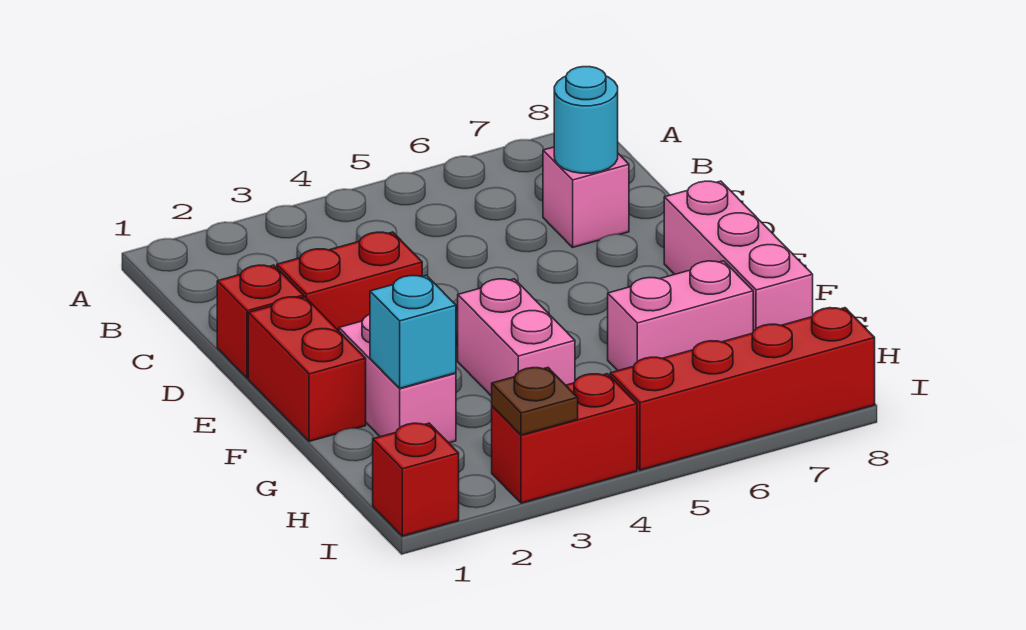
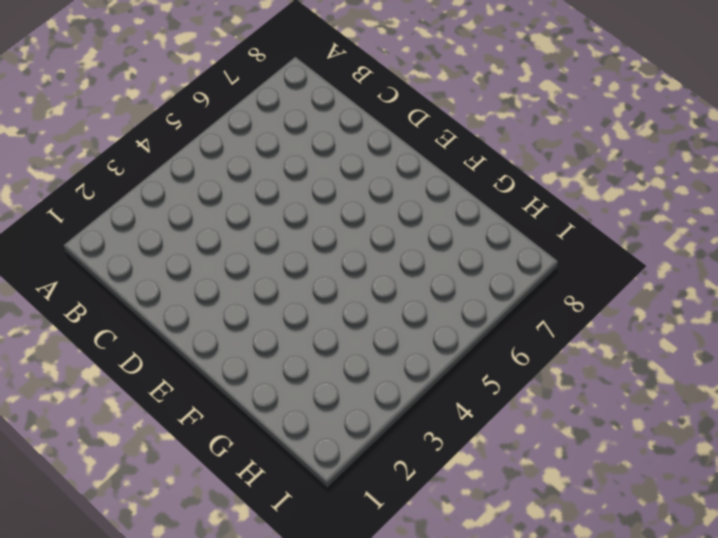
none -> pink brick C7 level 1
none -> red brick D1 level 1
none -> red brick D2:D3 level 1

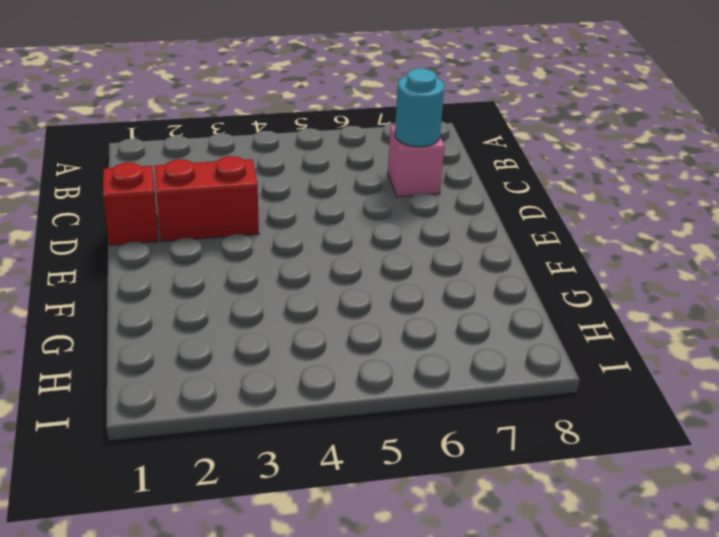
none -> red brick E1:F1 level 1
none -> pink brick E8:G8 level 1
none -> pink brick F2:G2 level 1

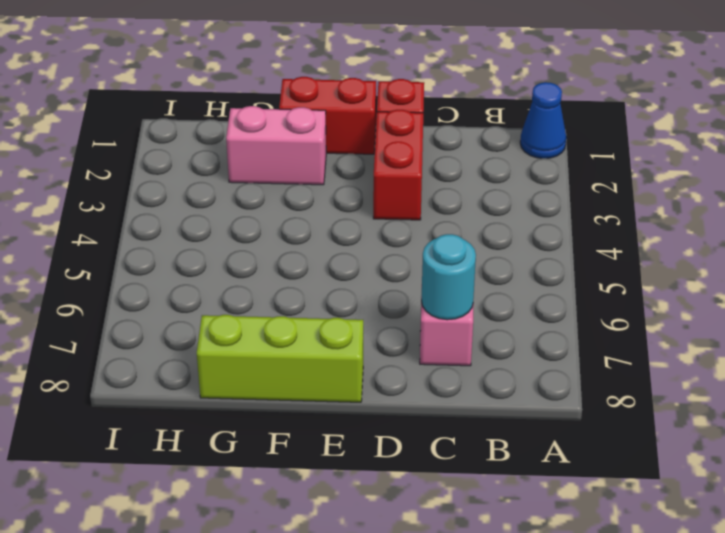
blue cone A1 level 1 -> none
lime brick E8:G8 level 1 -> pink brick E8:G8 level 1
none -> pink brick F4:G4 level 1
none -> pink brick G6:G7 level 1
none -> red brick I1 level 1

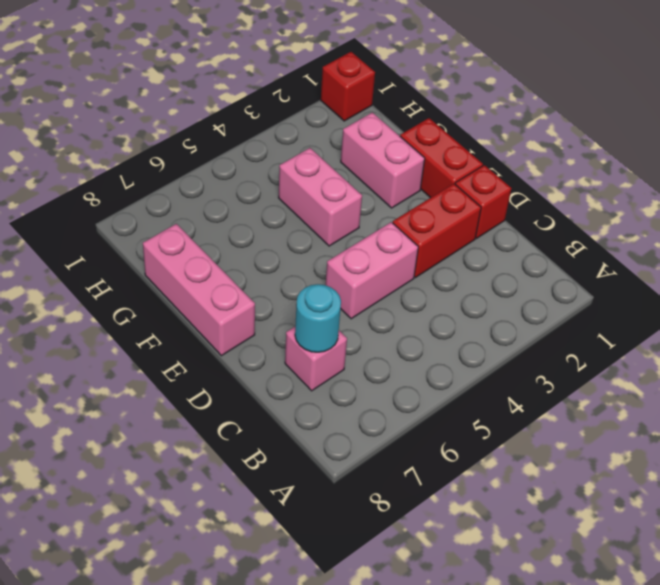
pink brick D4:D5 level 1 -> pink brick G6:G7 level 1
none -> red brick I3:I4 level 1
none -> red brick I5:I8 level 1
none -> cyan brick G2 level 2

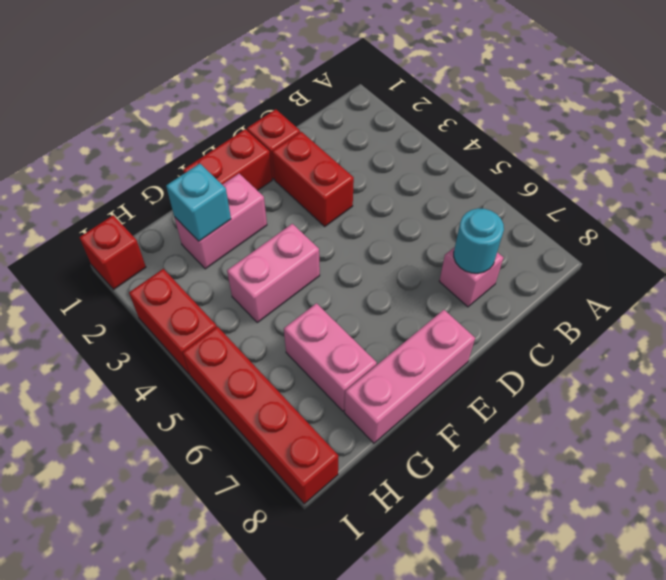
none -> brown plate I3 level 2

